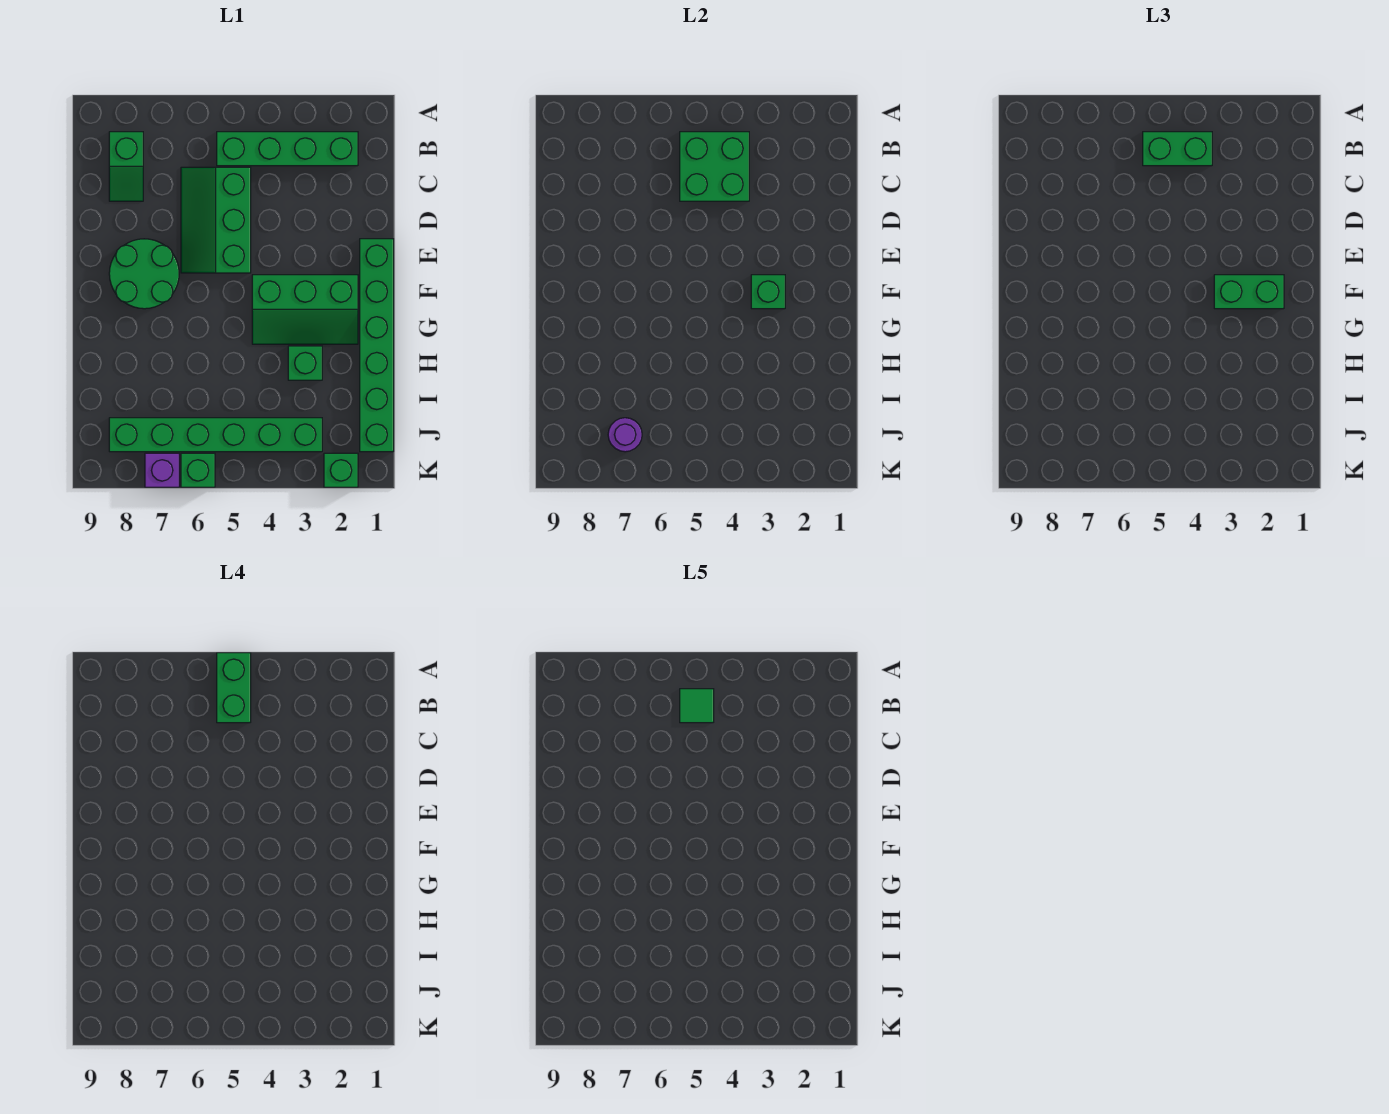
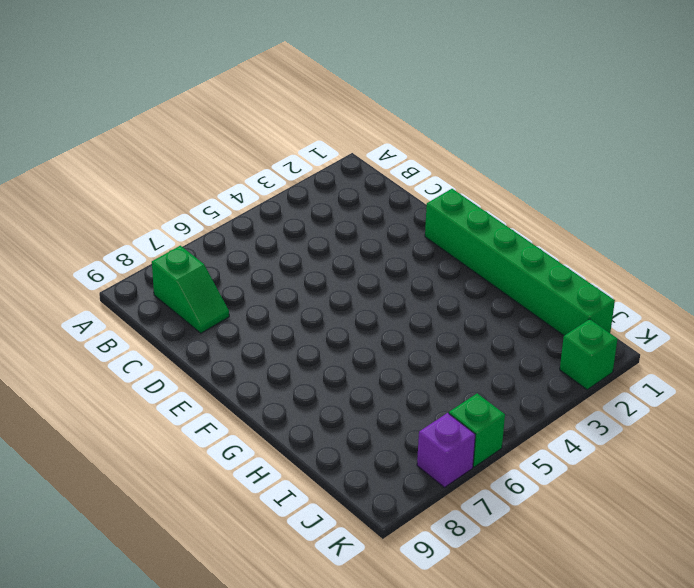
none -> green brick B2:B5 level 1
none -> green slope C5:E6 level 1 top 5
none -> green round brick E7:F8 level 1

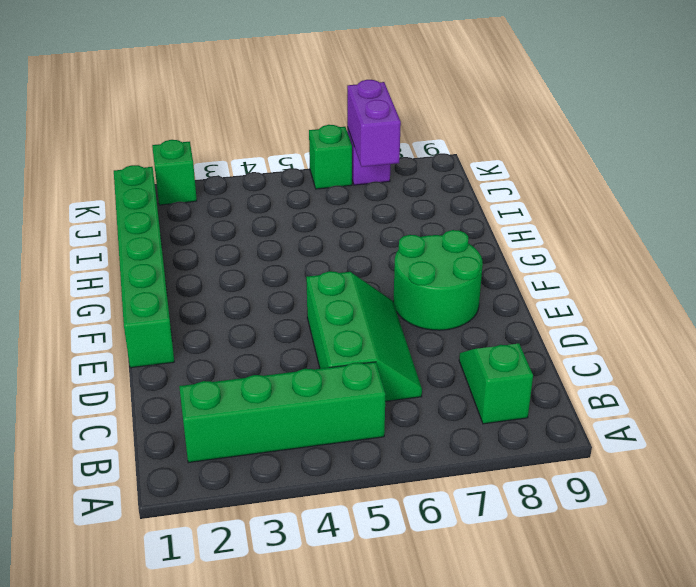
purple brick J7:K7 level 2 -> purple round brick J7 level 2
none -> green slope F2:G4 level 1 top F
none -> green brick H3 level 1
none -> green brick J3:J8 level 1

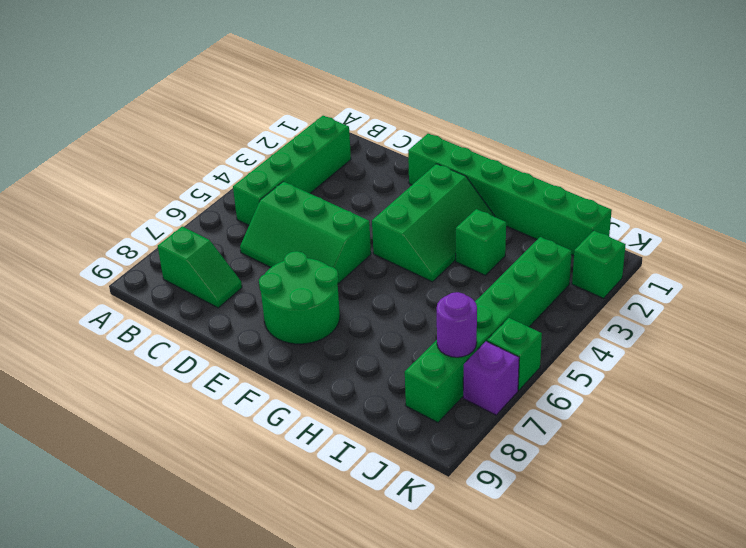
none -> green brick B4:C5 level 2
none -> green brick F3 level 2
none -> green brick B4:B5 level 3

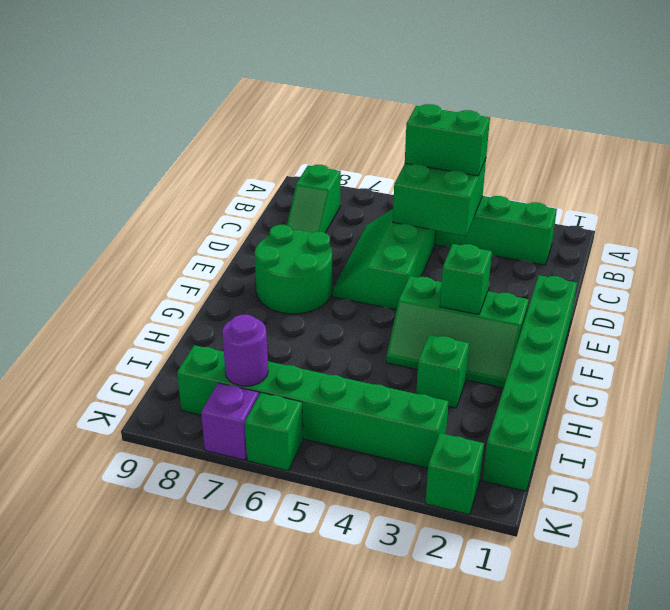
none -> green brick F2:F3 level 3
none -> green brick A5:B5 level 4
none -> green tile B5 level 5

